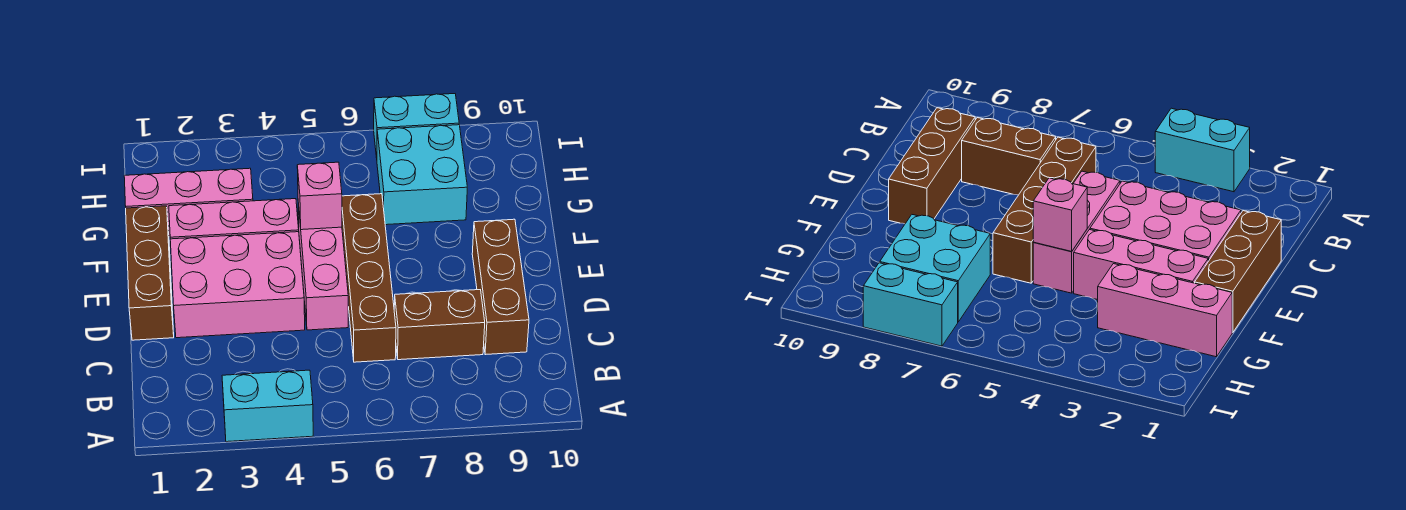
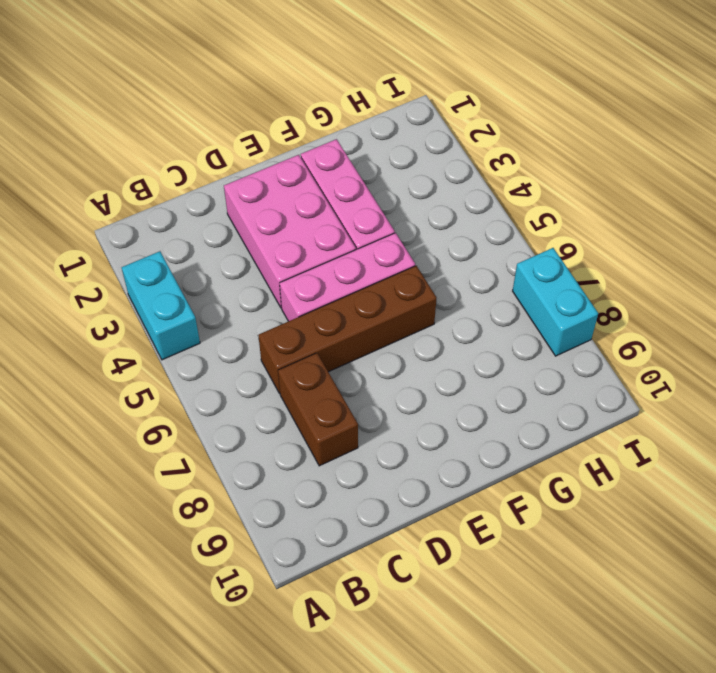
none -> brown brick C9:E9 level 1
none -> brown brick D1:F1 level 1
none -> pink brick G1:G3 level 1

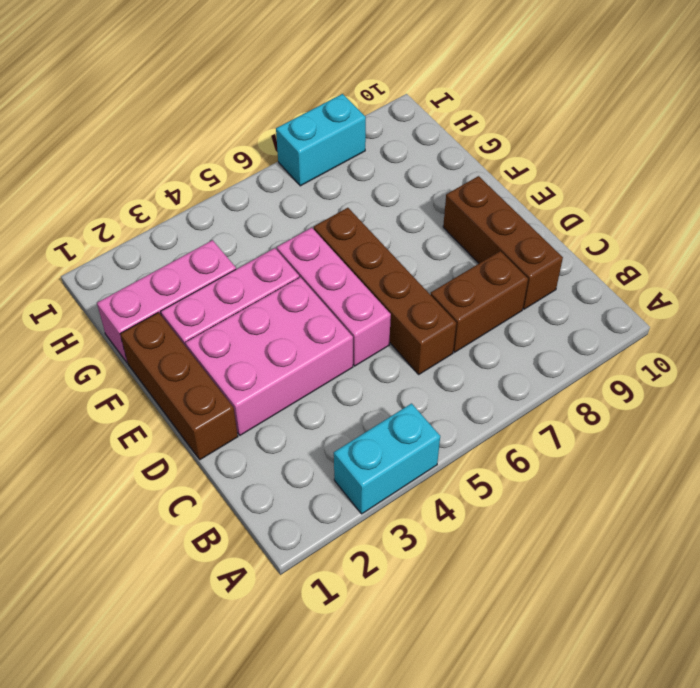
none -> cyan brick G7:H8 level 1
none -> pink brick F5 level 2

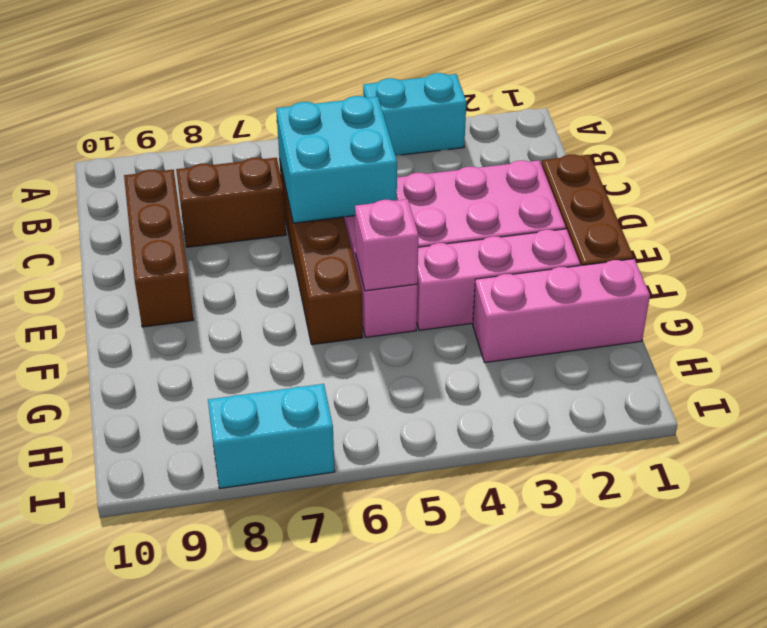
cyan brick C5:D6 level 2 -> cyan brick G7:H8 level 1

